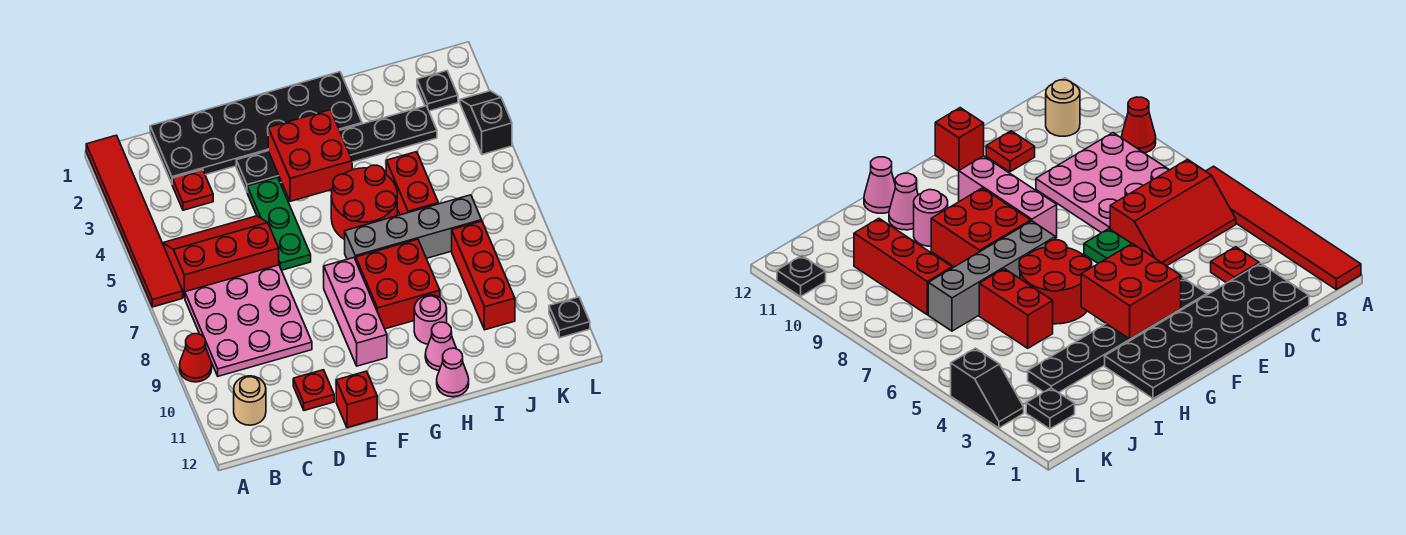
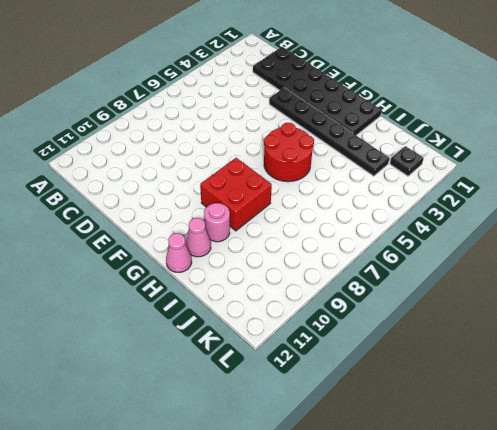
none -> red tile A1:A6 level 1
none -> red cone A9 level 1
none -> red slope B5:D6 level 1 top 6

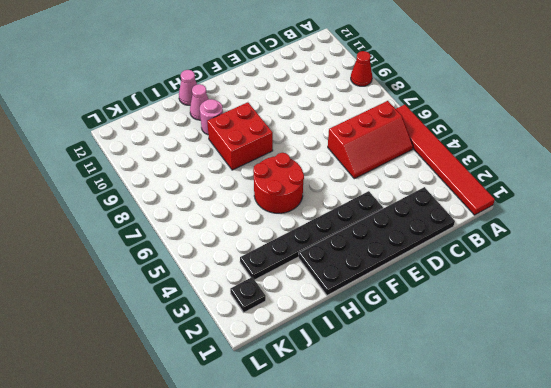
none -> pink plate B7:D9 level 1
none -> tan round brick B11 level 1
none -> red plate C3 level 1

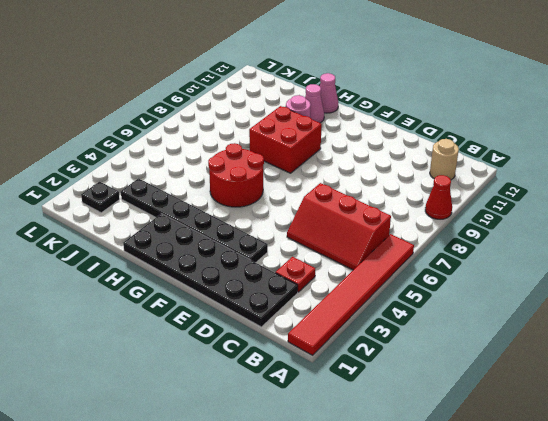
none -> pink plate B7:D9 level 1
none -> red plate D11 level 1
none -> green plate E4:E6 level 1

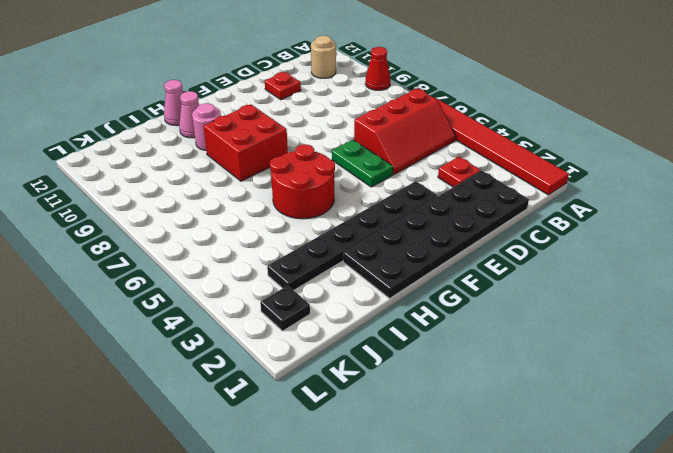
green plate E5:E6 level 1 -> green plate E4:E6 level 1
none -> pink plate B7:D9 level 1
none -> red brick E12 level 1
none -> pink brick F8:F10 level 1

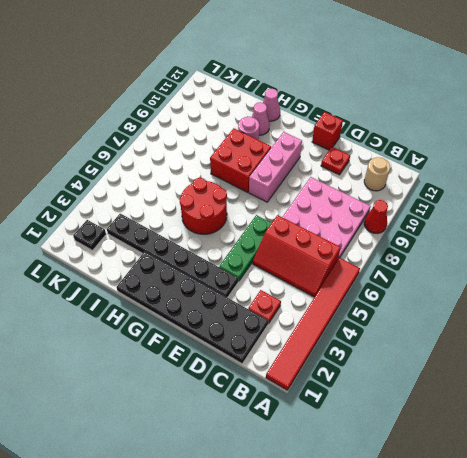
none -> grey brick G7:J7 level 1
none -> red brick I5:I6 level 1
none -> red brick J8:J10 level 1

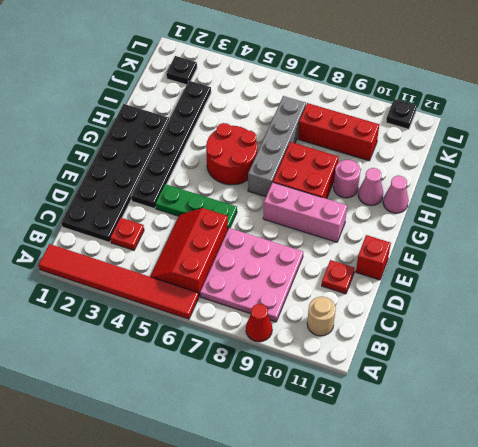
none -> red brick I5:I6 level 1
none -> black slope L3:L4 level 1 top 4
none -> red brick F3:G4 level 2

